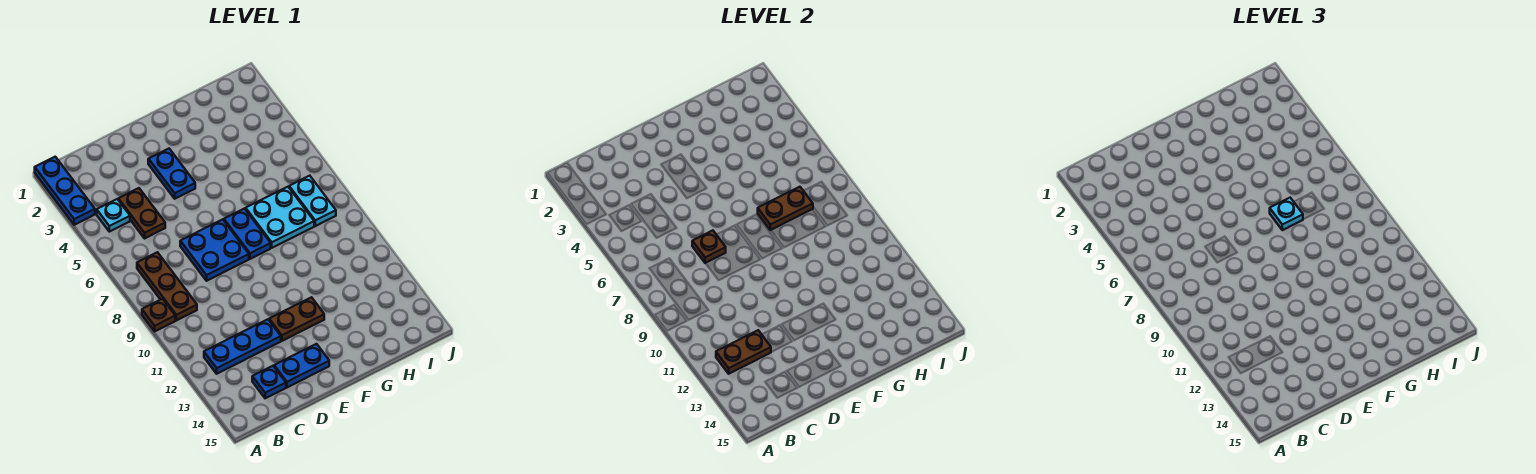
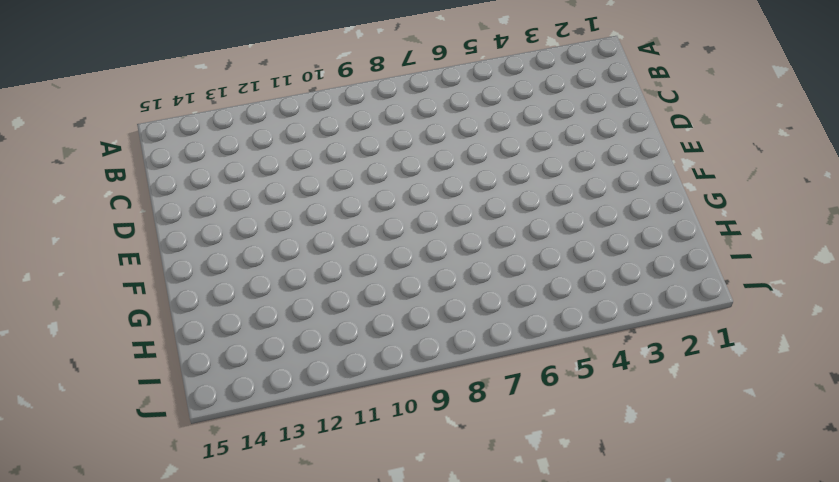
none -> blue plate A1:A3 level 1
none -> brown plate A9 level 1
none -> cyan plate B4 level 1

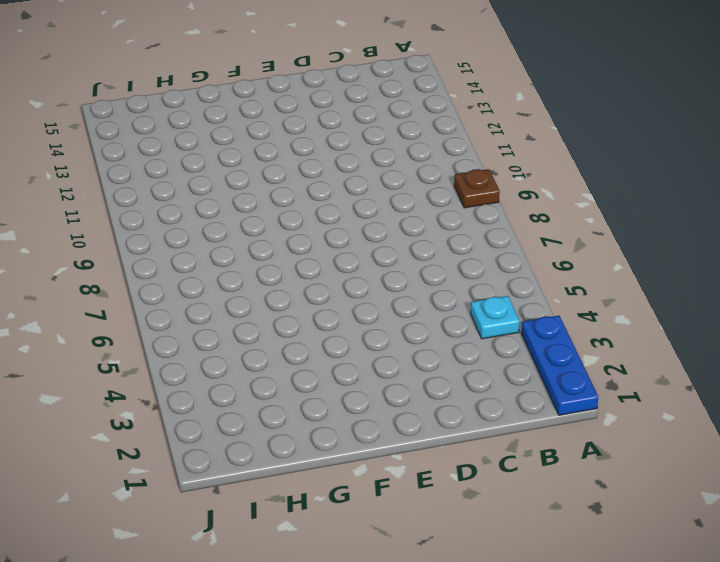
none -> brown plate B7:B9 level 1
none -> blue plate B12:D12 level 1
none -> brown plate C4:C5 level 1

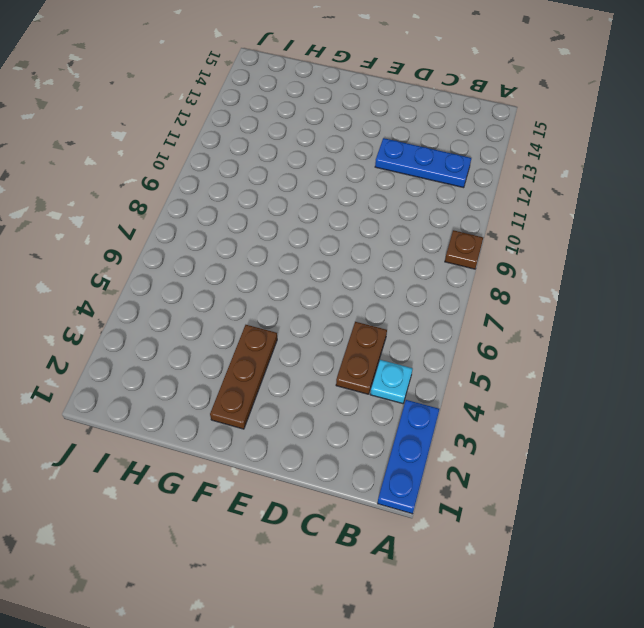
brown plate F2:F4 level 1 -> brown plate B7:B9 level 1
none -> blue plate C14 level 1
none -> blue plate D7:E8 level 1
none -> blue plate D14:E14 level 1

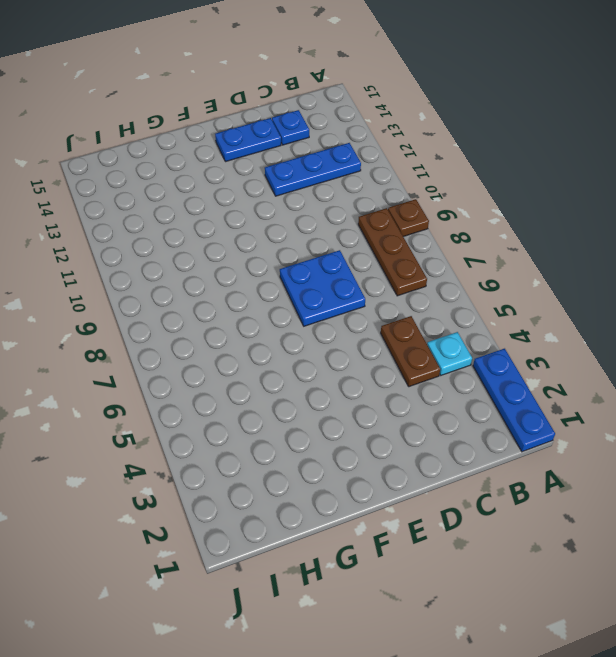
none -> blue plate E3:E4 level 1
none -> brown plate E12:F12 level 1
none -> blue plate F7:F8 level 1

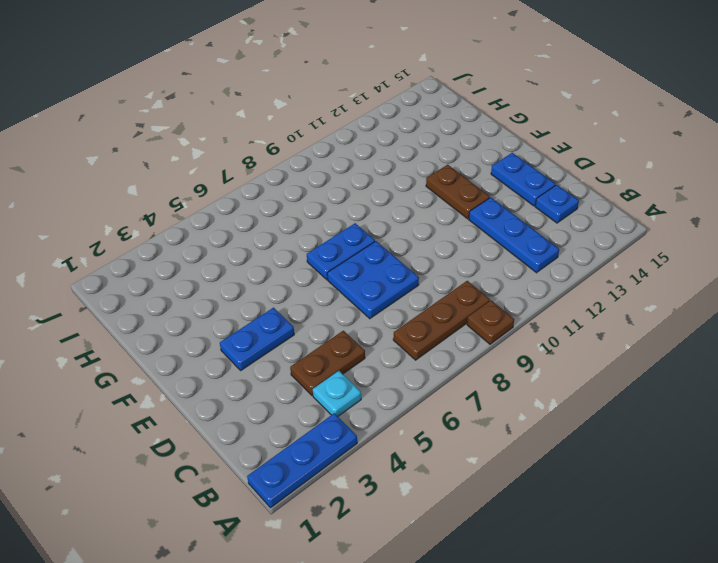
none -> cyan plate G7:H8 level 1
none -> cyan plate I7:I8 level 1
none -> brown plate B12:C12 level 2

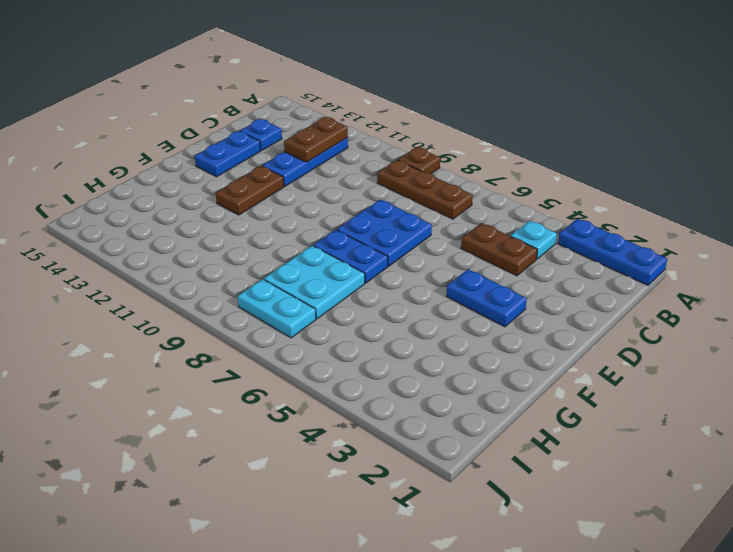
none -> brown plate D7 level 2
none -> brown plate G7:H7 level 2
none -> cyan plate G7 level 3

